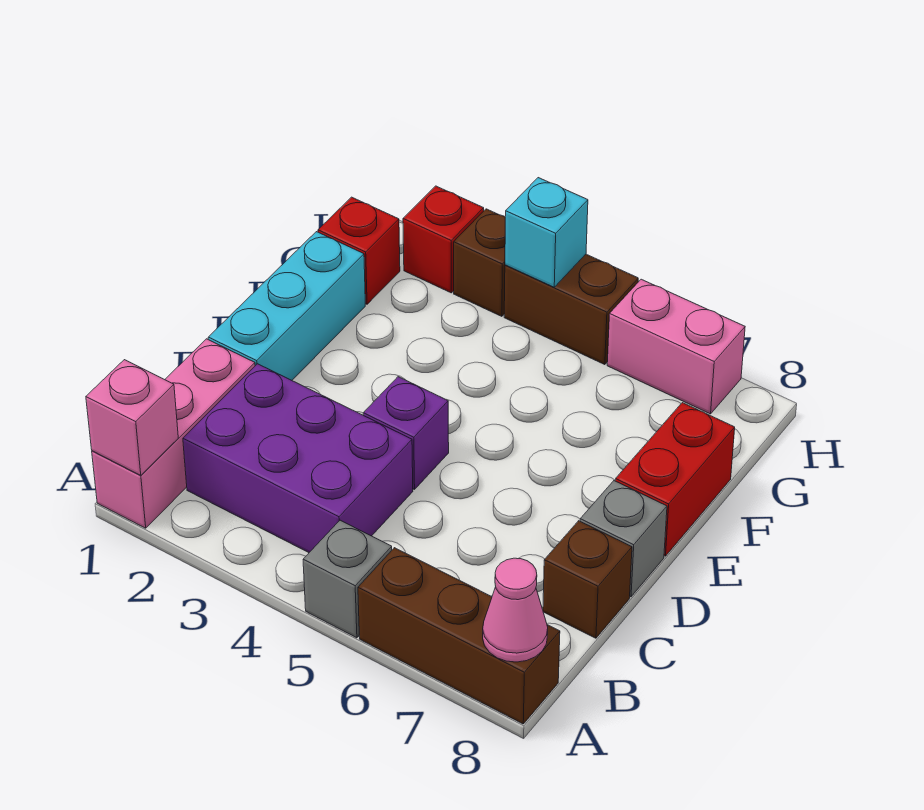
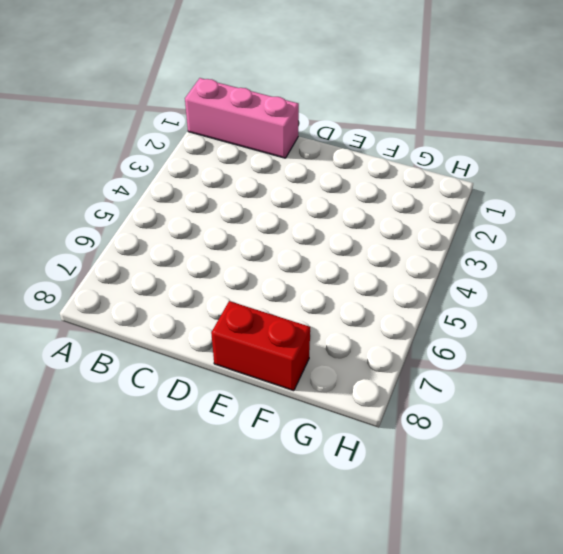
none -> grey brick A5 level 1
none -> brown brick A6:A8 level 1
none -> purple brick B2:C4 level 1

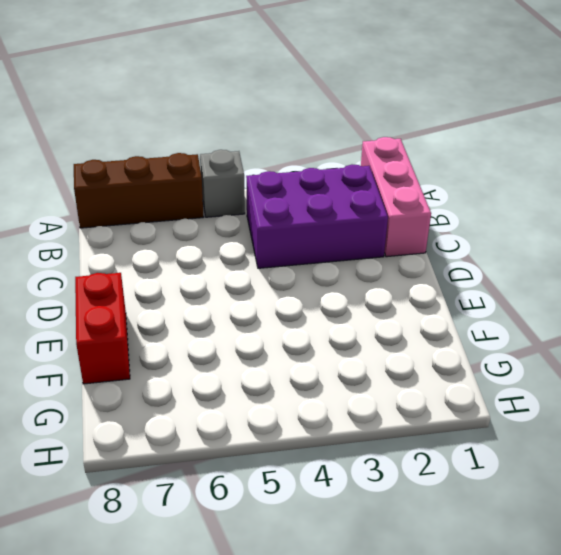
none -> brown brick C8 level 1
none -> cyan brick D1:F1 level 1
none -> purple brick D4 level 1

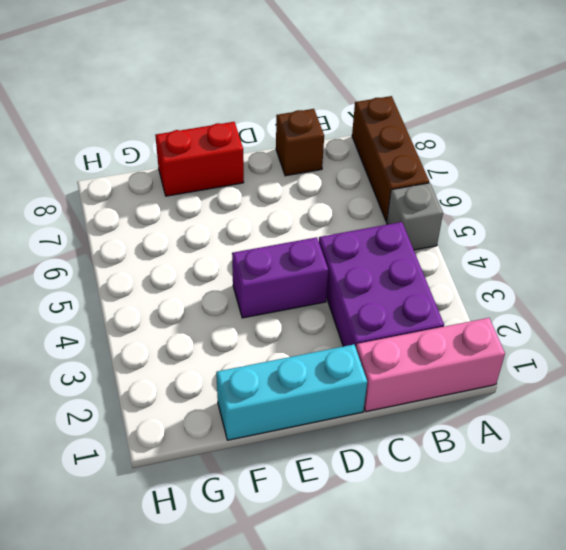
purple brick D4:E4 level 1 -> purple brick D4 level 1
none -> grey brick D8 level 1
none -> red brick G1 level 1
none -> red brick H2 level 1

